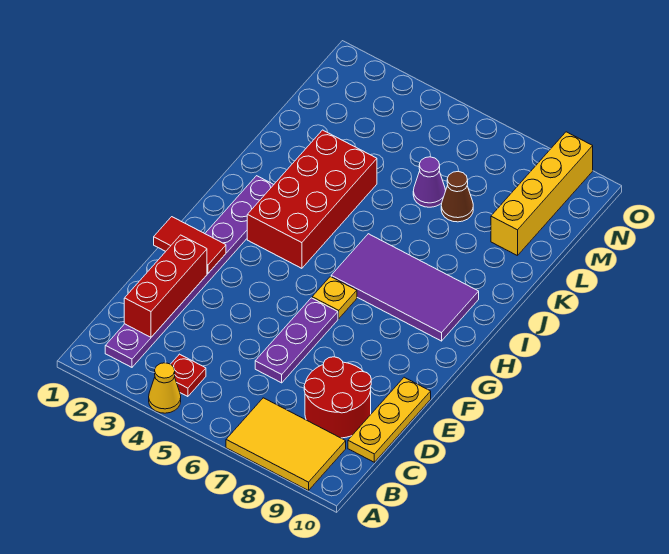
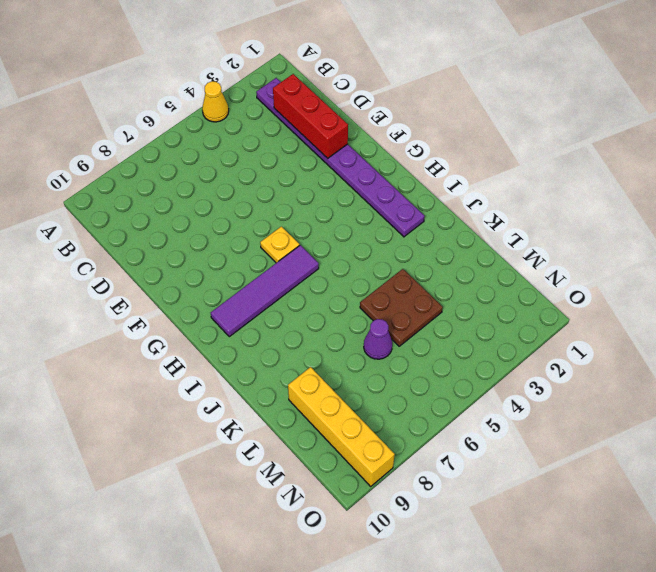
purple tile H6:H9 level 1 -> purple tile H6:I9 level 1
brown plate K4:L5 level 1 -> red brick H3:K4 level 1
none -> yellow tile A7:B9 level 1
none -> red plate B4 level 1
none -> red round brick C8:D9 level 1

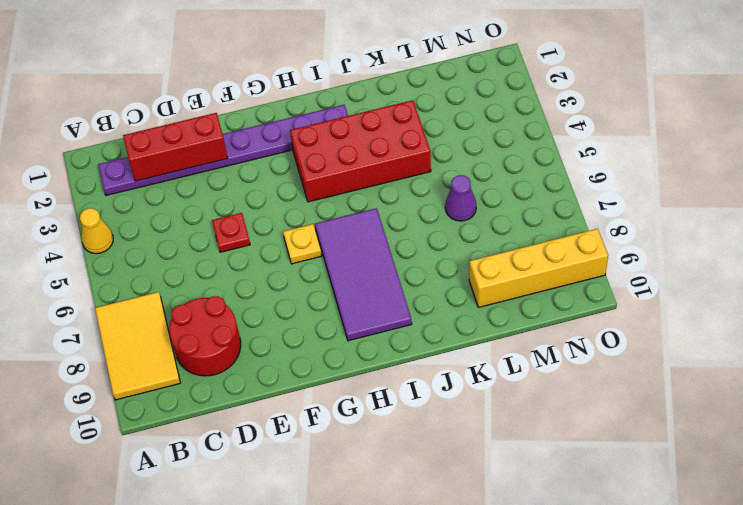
red plate E5 level 1 -> red plate B4 level 1
none -> yellow plate C10:E10 level 1
none -> purple plate D6:F6 level 1
none -> brown cone L7 level 1

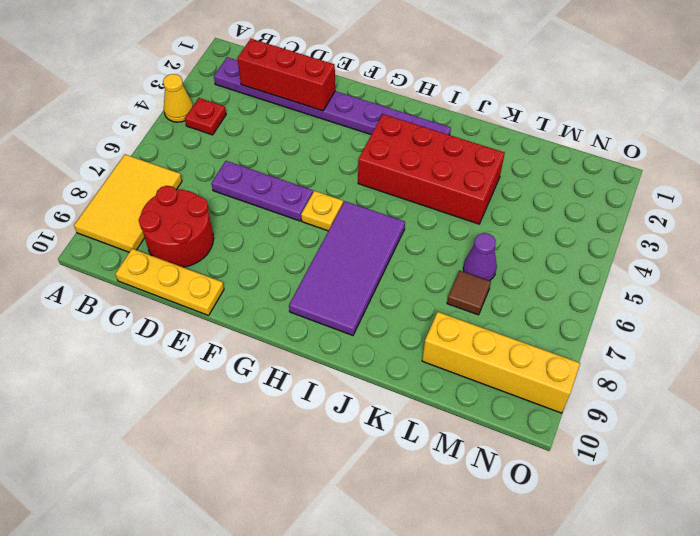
brown tile L7 level 1 -> brown cone L7 level 1
none -> red tile F1:F2 level 2

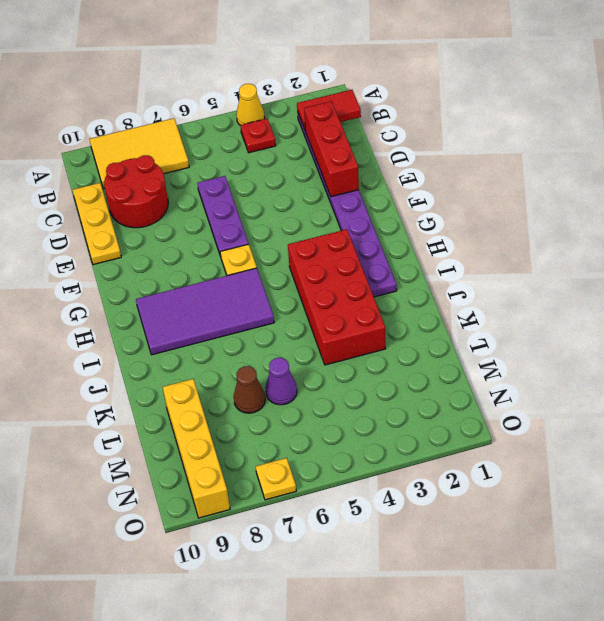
red tile B1:B2 level 2 -> red tile F1:F2 level 2
yellow plate O7 level 1 -> none

